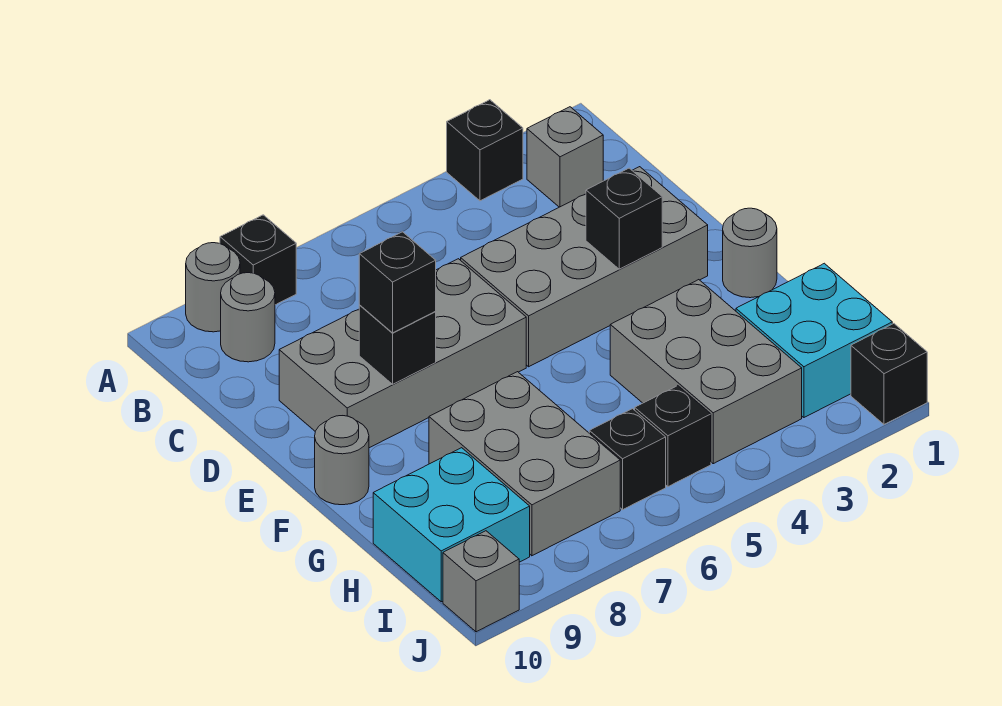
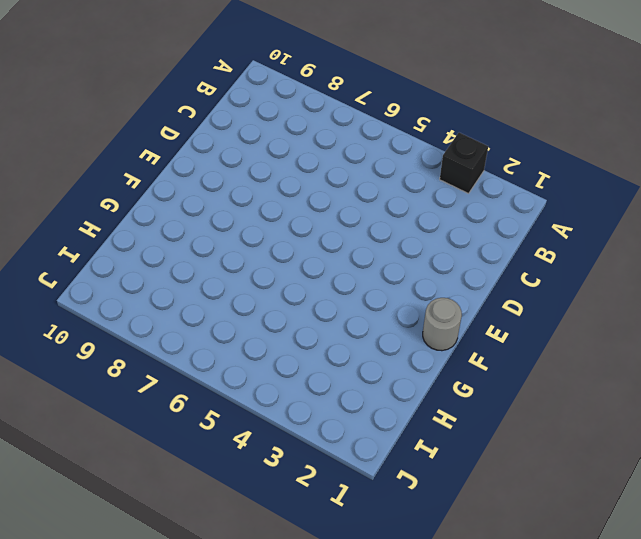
none -> black brick A8 level 1
none -> grey round brick A9 level 1
none -> grey brick B2 level 1

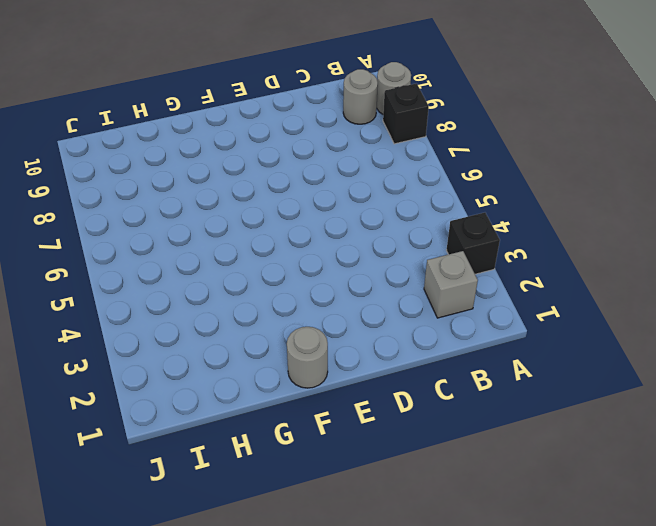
none -> grey brick D2:E5 level 1
none -> grey brick D6:E9 level 1
none -> grey round brick F10 level 1

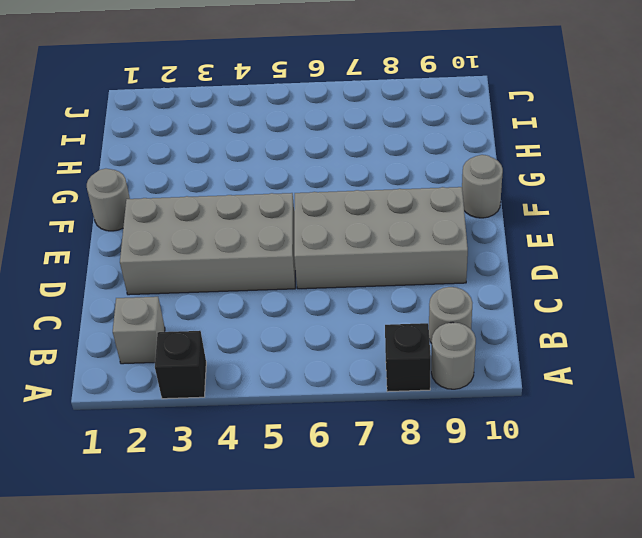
none -> grey brick G3:I4 level 1
none -> grey brick G7:I8 level 1
none -> cyan brick H1:I2 level 1

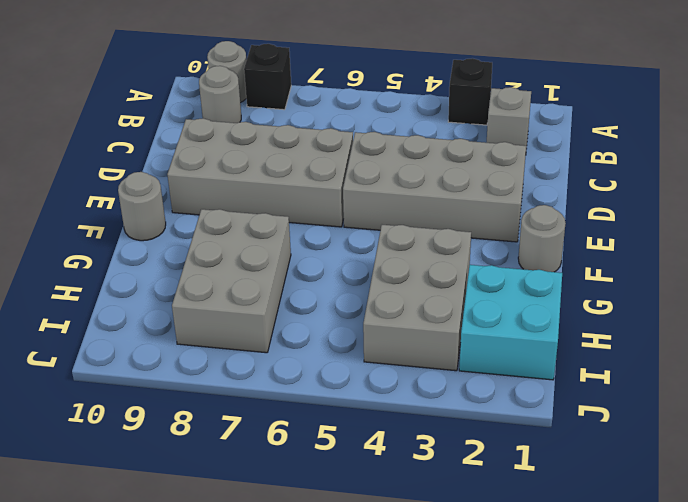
none -> cyan brick H9:I10 level 1
none -> black brick I5 level 1
none -> black brick I6 level 1

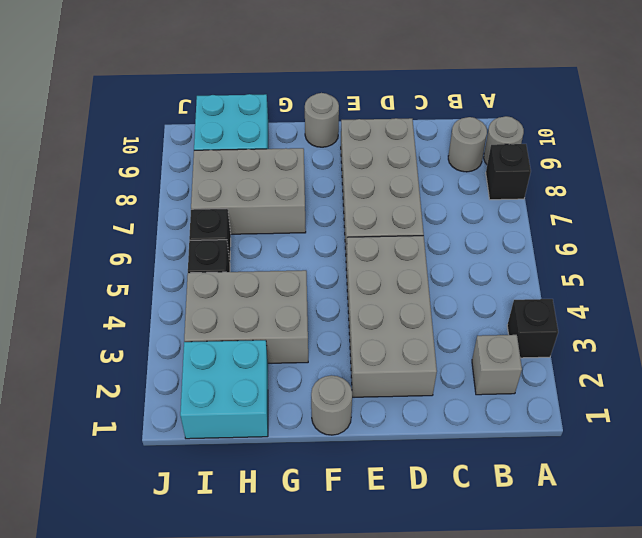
none -> black brick J1 level 1
none -> grey brick J10 level 1
none -> black brick E3 level 2

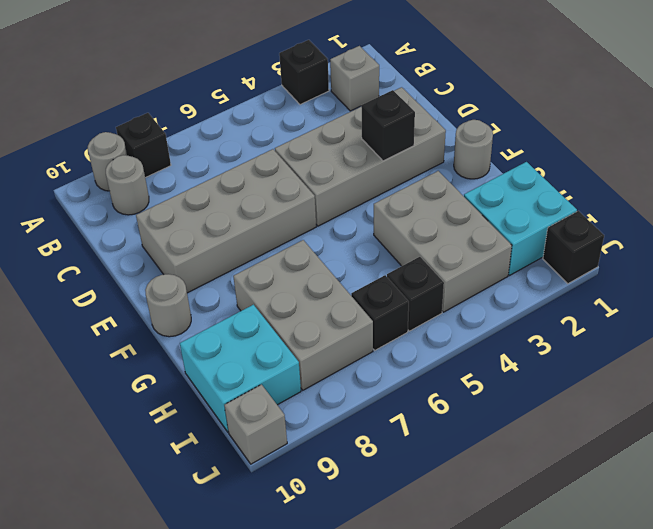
none -> black brick E8 level 2
none -> black brick E8 level 3

